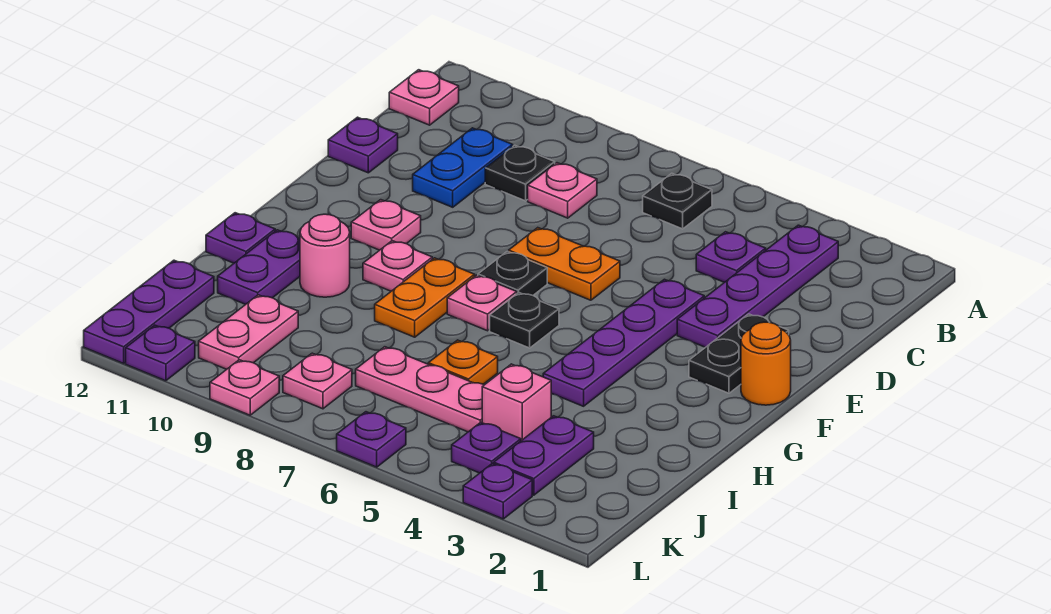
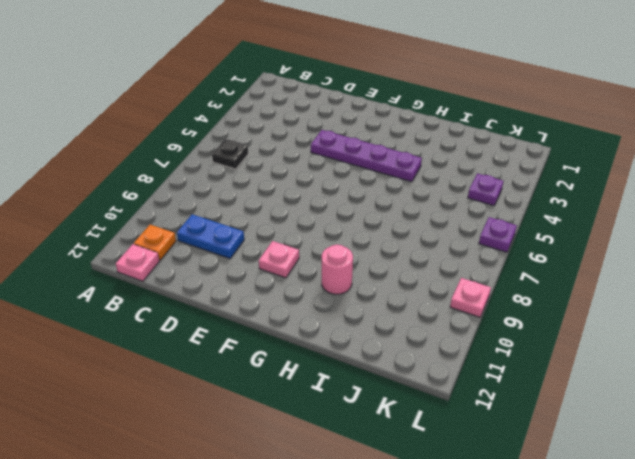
orange plate B11 level 1 -> orange plate I6 level 1
none -> purple plate B3:E3 level 1
none -> purple plate C4 level 1
none -> pink plate C8 level 1
none -> black plate C9 level 1

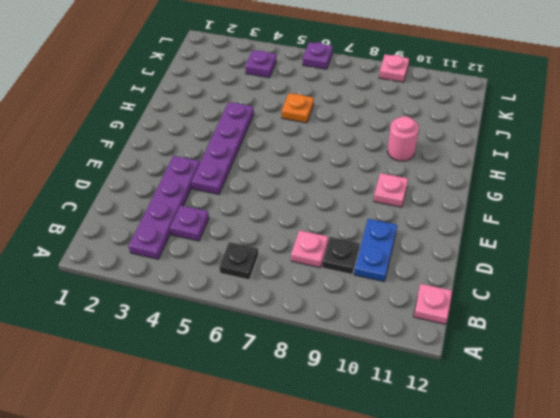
none -> purple plate D12 level 1
none -> black plate E2:F2 level 1
none -> orange plate E6:E7 level 1
none -> orange round brick F1 level 1

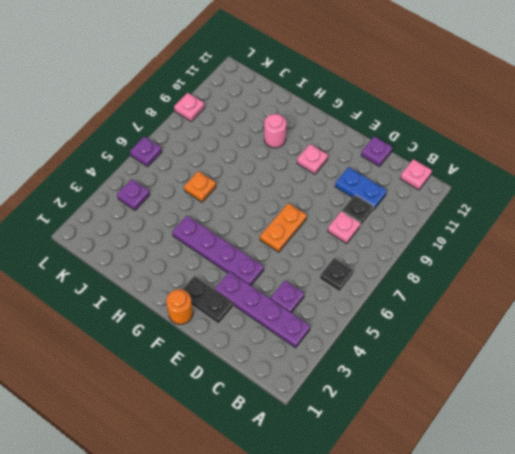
none -> black plate F7 level 1
none -> black plate G6 level 1
none -> pink plate G7 level 1
none -> orange plate G8:H8 level 1

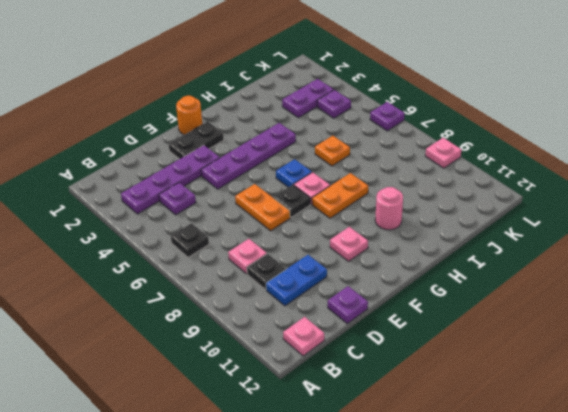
blue plate G6 level 1 -> black plate G6 level 1
none -> pink plate G9 level 1
none -> purple plate H11:I11 level 1
none -> purple plate H12 level 1
none -> pink brick J4 level 1

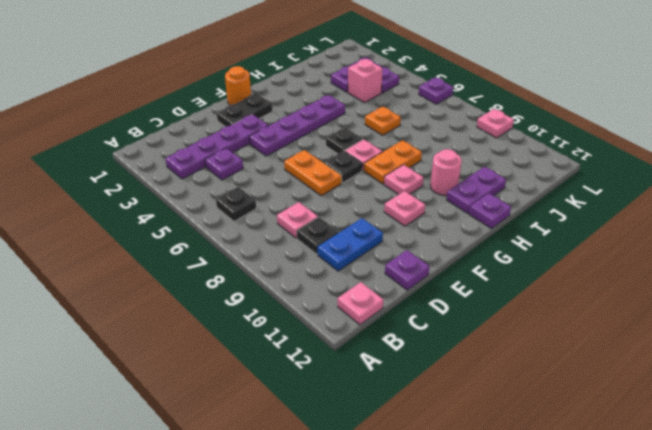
none -> pink plate J5:J7 level 1
none -> pink plate J10:K10 level 1
none -> purple plate J12:L12 level 1
none -> pink plate K8 level 1

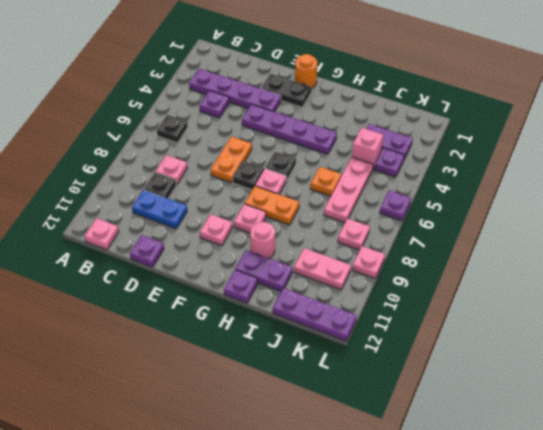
none -> purple plate L3 level 1
none -> purple plate L11 level 1

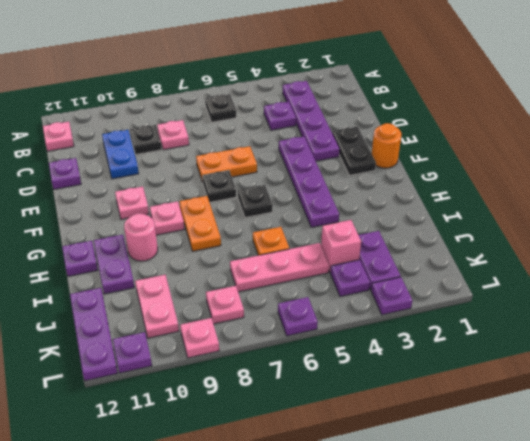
none -> pink plate G7 level 1

